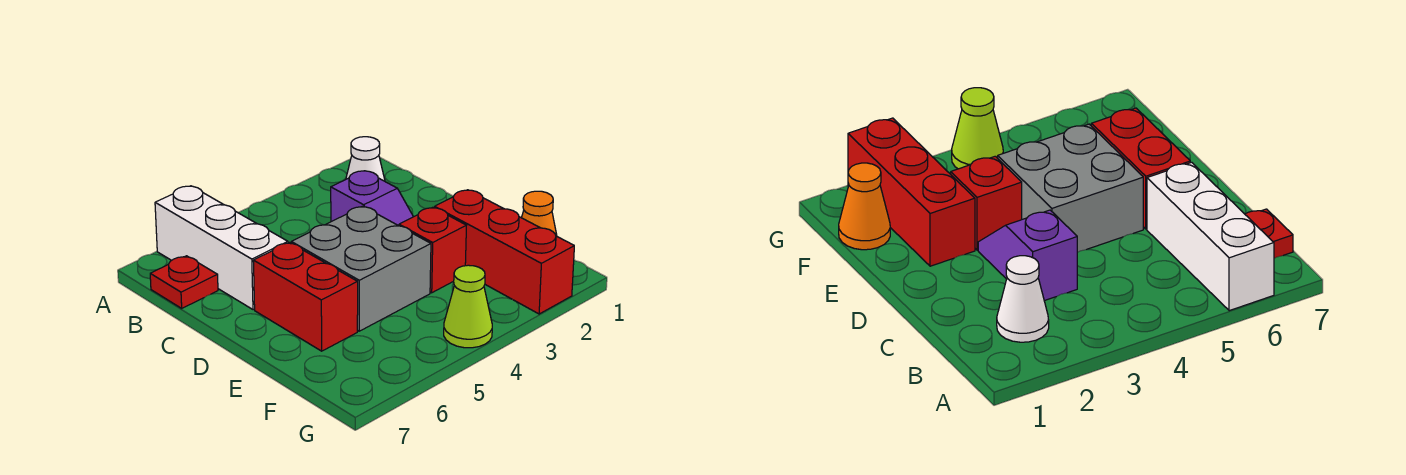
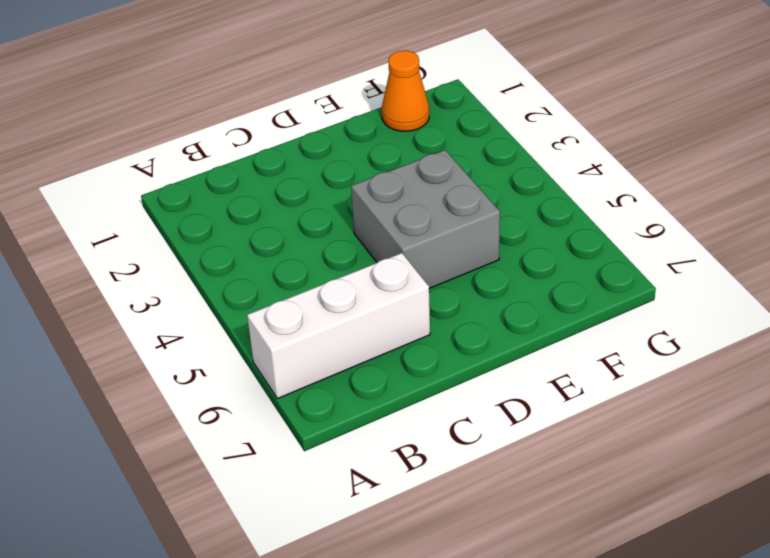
none -> white cone B2 level 1
none -> red plate B7 level 1

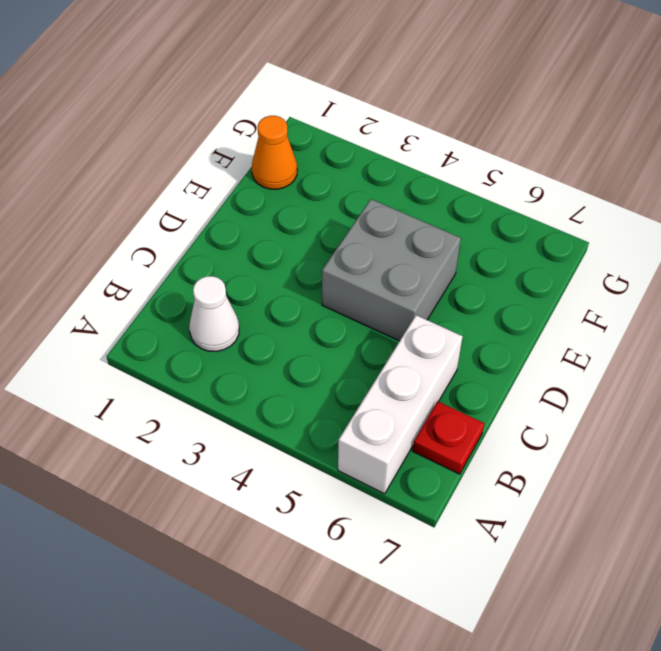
none -> purple slope C3:D3 level 1 top C
none -> red brick D6:E6 level 1

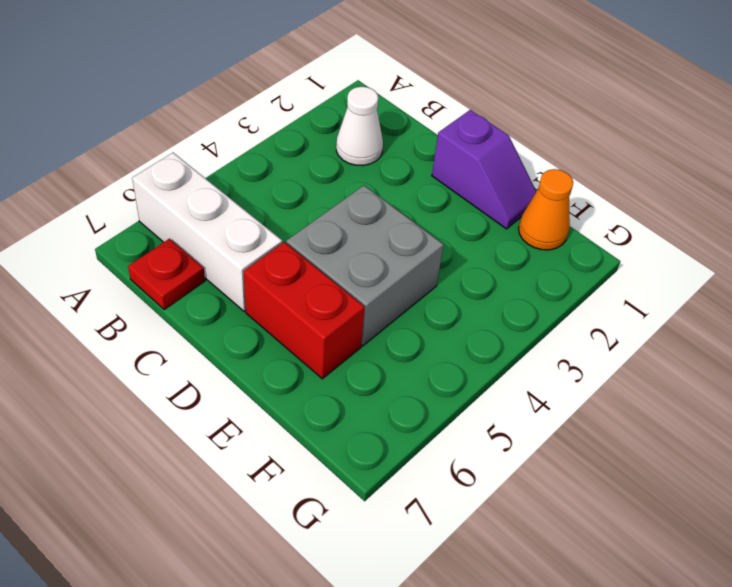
purple slope D1:E1 level 1 top D -> purple slope C3:D3 level 1 top C
none -> red brick E2:G2 level 1
none -> red brick E3 level 1

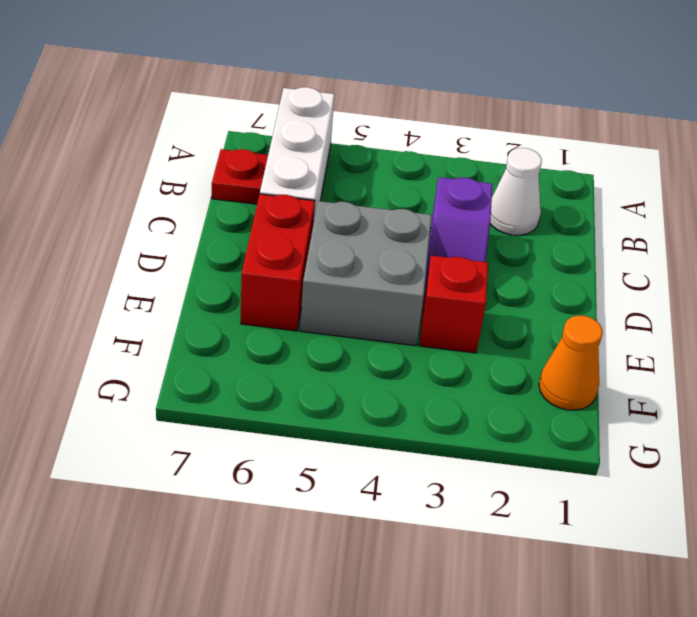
none -> red brick E2:G2 level 1
none -> lime cone G4 level 1

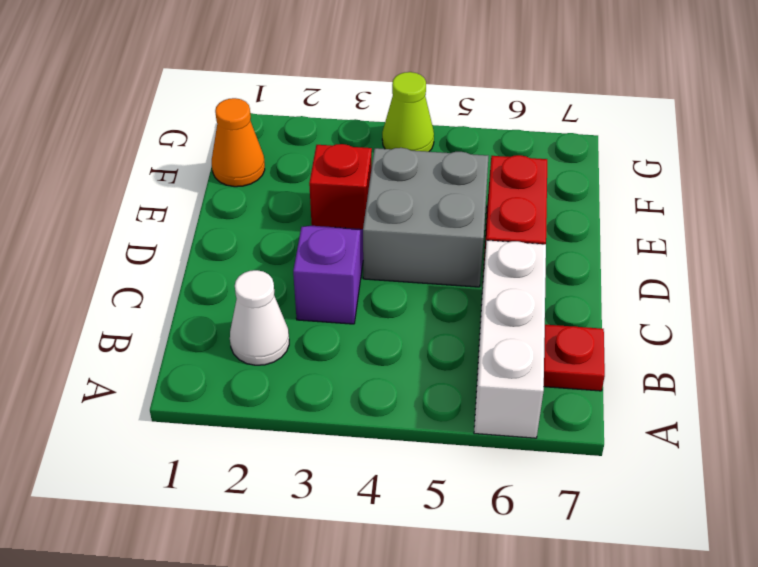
none -> red brick E2:G2 level 1

